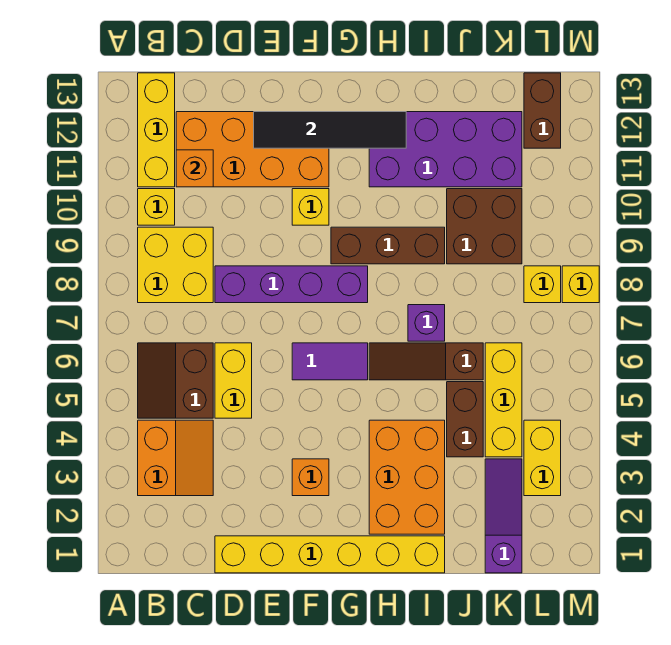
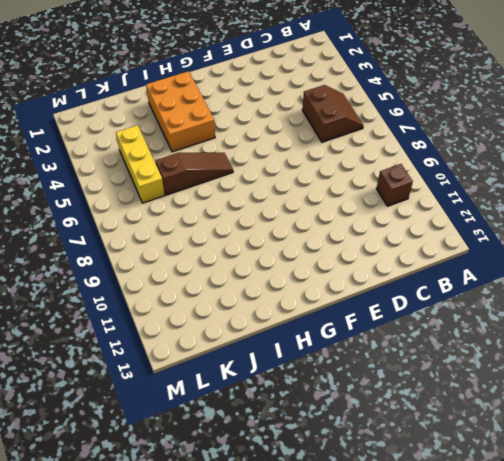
brown brick B10 level 1 -> yellow brick B10 level 1
none -> orange slope B3:C4 level 1 top B
none -> yellow brick B8:C9 level 1
none -> yellow brick B11:B13 level 1

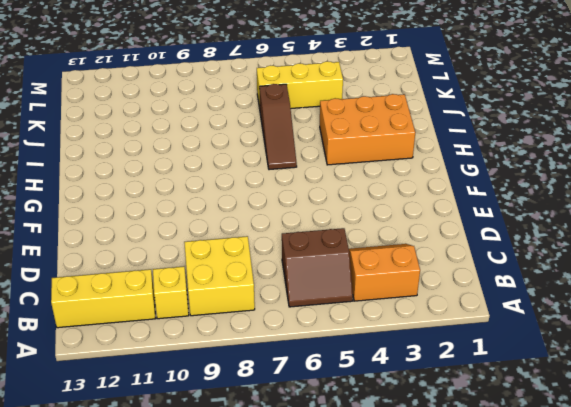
none -> orange brick C11:F12 level 1
none -> yellow brick D1:I1 level 1
none -> yellow brick D5:D6 level 1

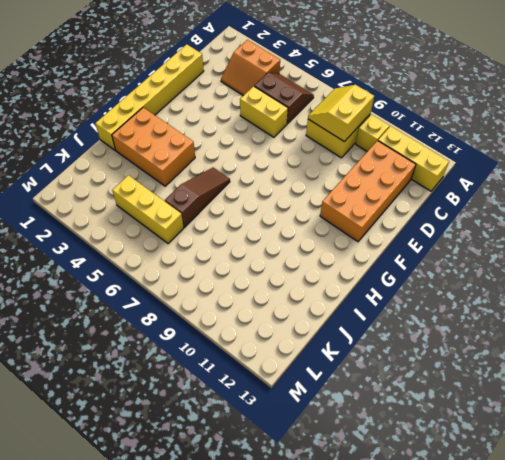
yellow slope B8:C9 level 2 top 9 -> none
none -> purple brick D8:G8 level 1
none -> orange brick F3 level 1
none -> purple tile F6:G6 level 1

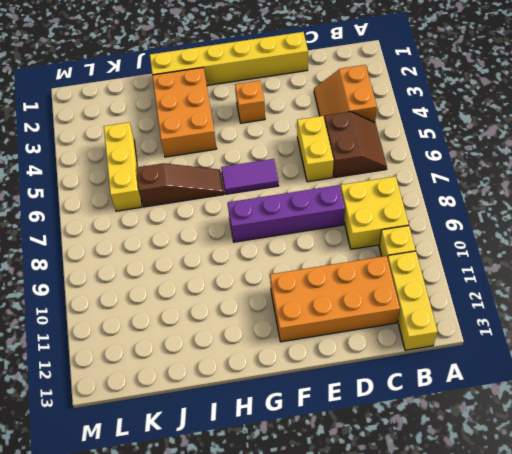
none -> yellow brick F10 level 1
none -> brown brick G9:I9 level 1
none -> purple brick H11:K12 level 1

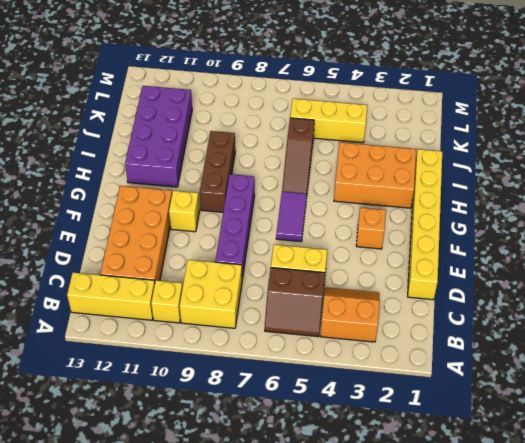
none -> purple brick I7 level 1
none -> brown brick J4:J5 level 1
none -> brown brick J9:K10 level 1

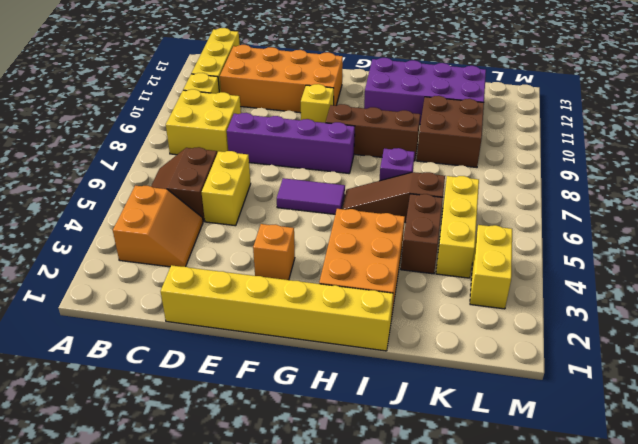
none -> purple slope K1:K3 level 1 top 1
none -> yellow brick L8 level 1
none -> brown brick L12:L13 level 1

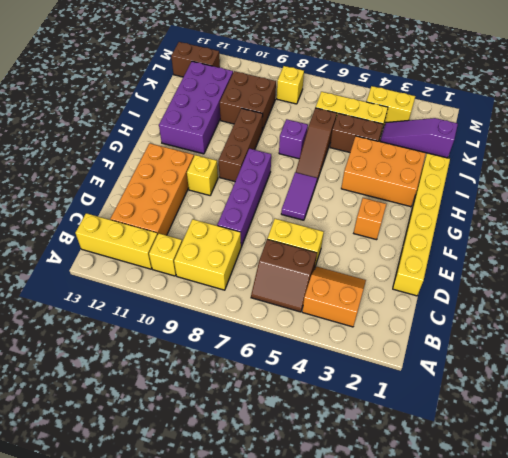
none -> yellow brick M8 level 1
none -> orange brick C11 level 2
none -> black tile E12:H12 level 2

